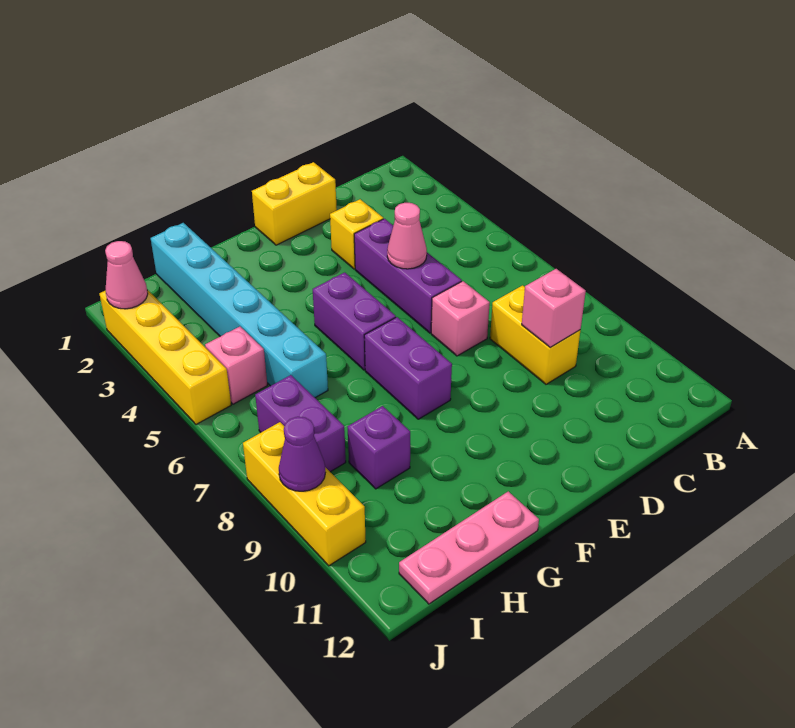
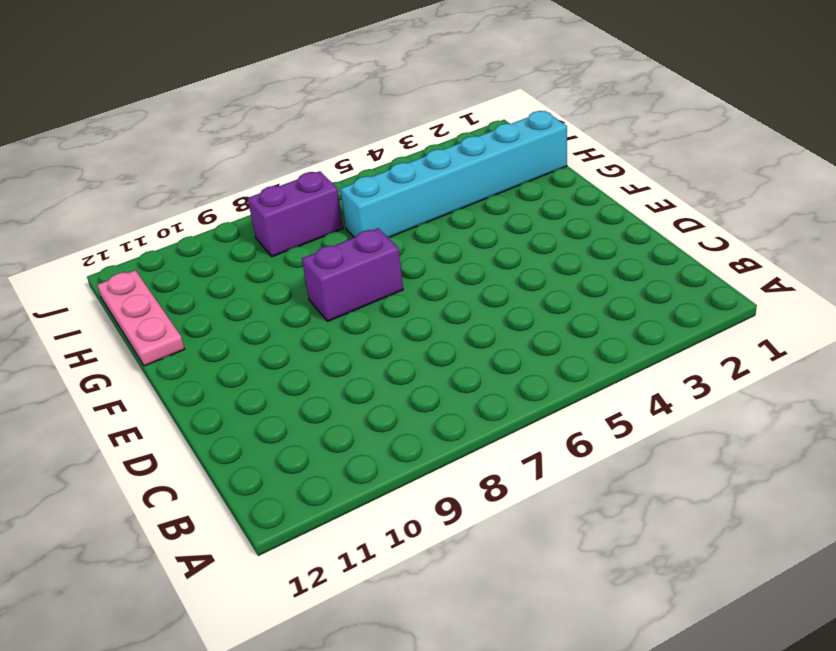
none -> yellow brick C8:C9 level 1
none -> yellow brick D1:E1 level 1
none -> yellow brick D3 level 1

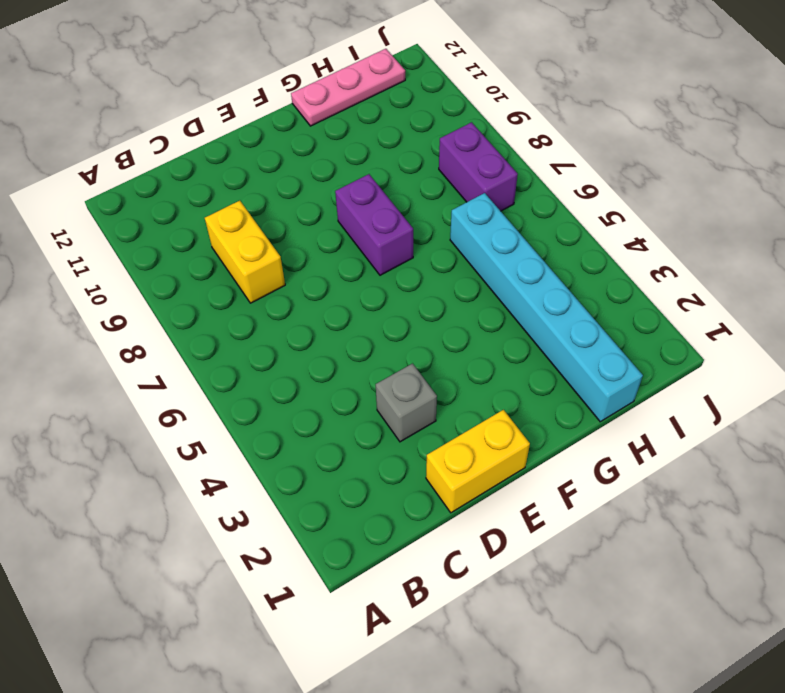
grey brick D3 level 1 -> yellow brick D3 level 1
none -> purple brick D4:D6 level 1
none -> pink brick D7 level 1
none -> purple brick F5:F6 level 1

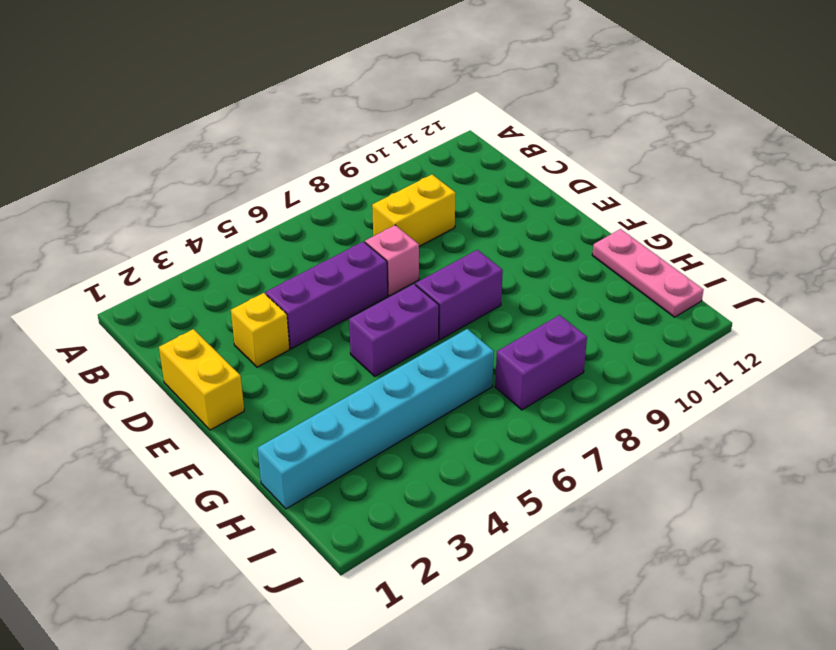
none -> purple brick H9 level 1
none -> pink brick I5 level 1
none -> yellow brick J2:J5 level 1

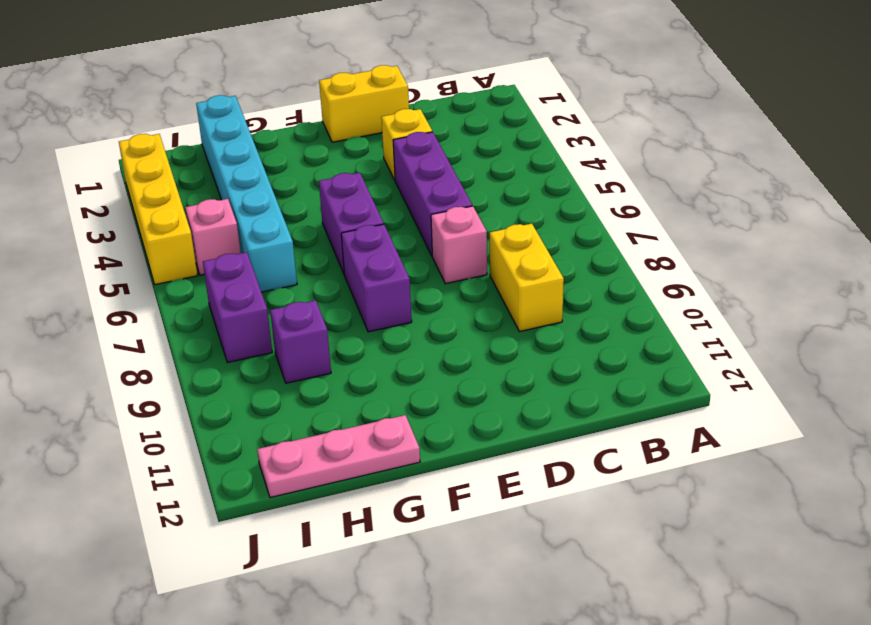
none -> yellow brick J8:J10 level 1
none -> pink brick C9 level 2
none -> pink cone D5 level 2

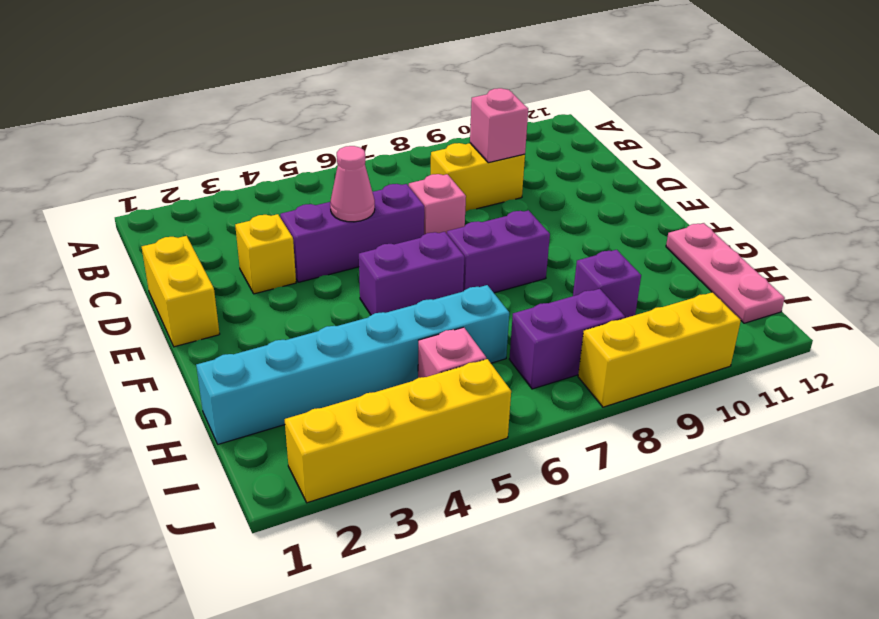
none -> pink cone J2 level 2
none -> purple cone J9 level 2

